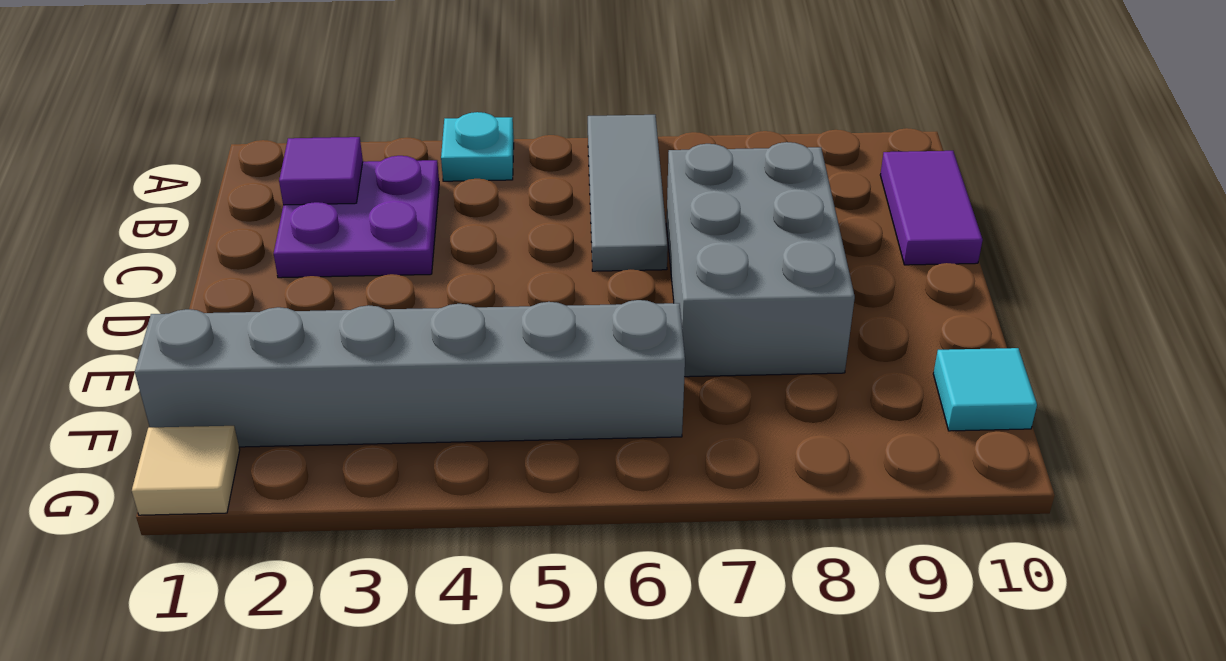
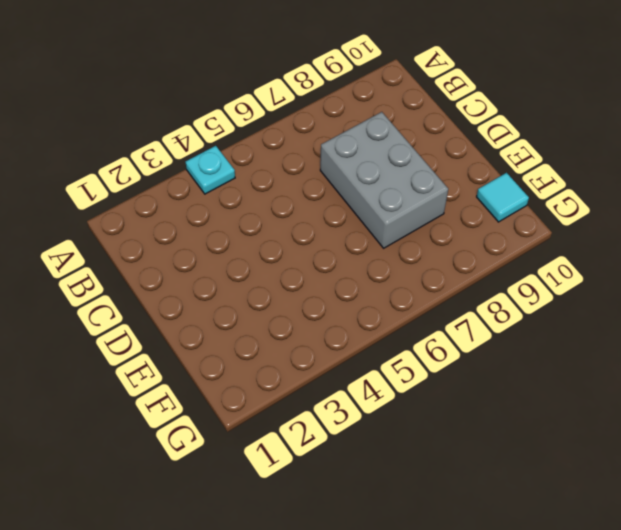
none -> grey tile A6:C6 level 1
none -> purple plate B2:C3 level 1

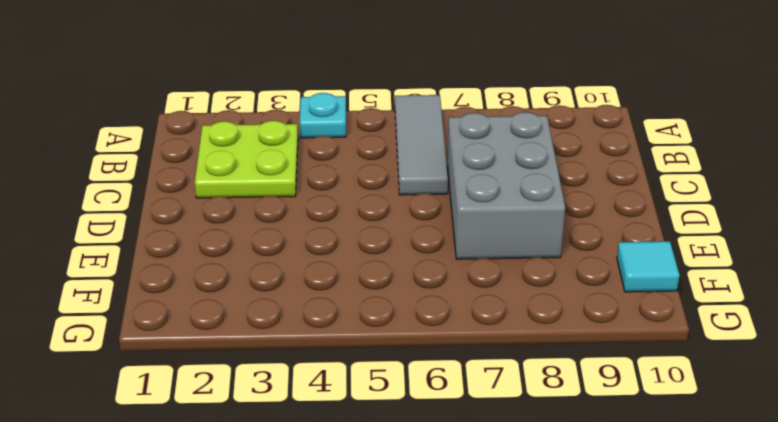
lime plate B2:C3 level 1 -> purple plate B2:C3 level 1
none -> purple tile B10:C10 level 1
none -> grey brick F1:F6 level 1

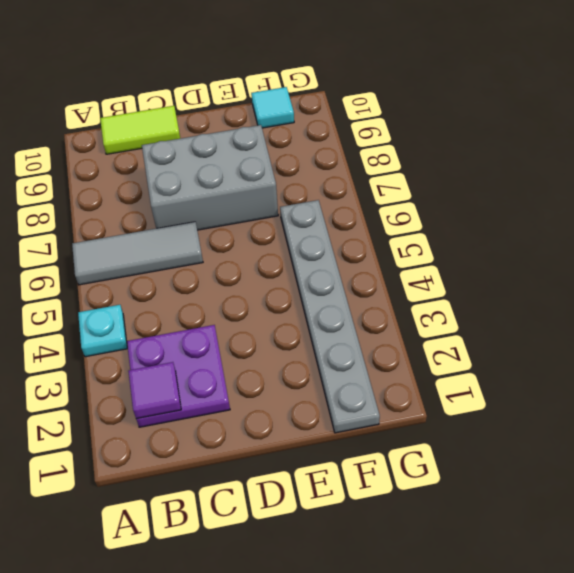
lime tile B10:C10 level 1 -> purple tile B10:C10 level 1
grey plate F1:F6 level 1 -> grey brick F1:F6 level 1
none -> tan tile G1 level 1

